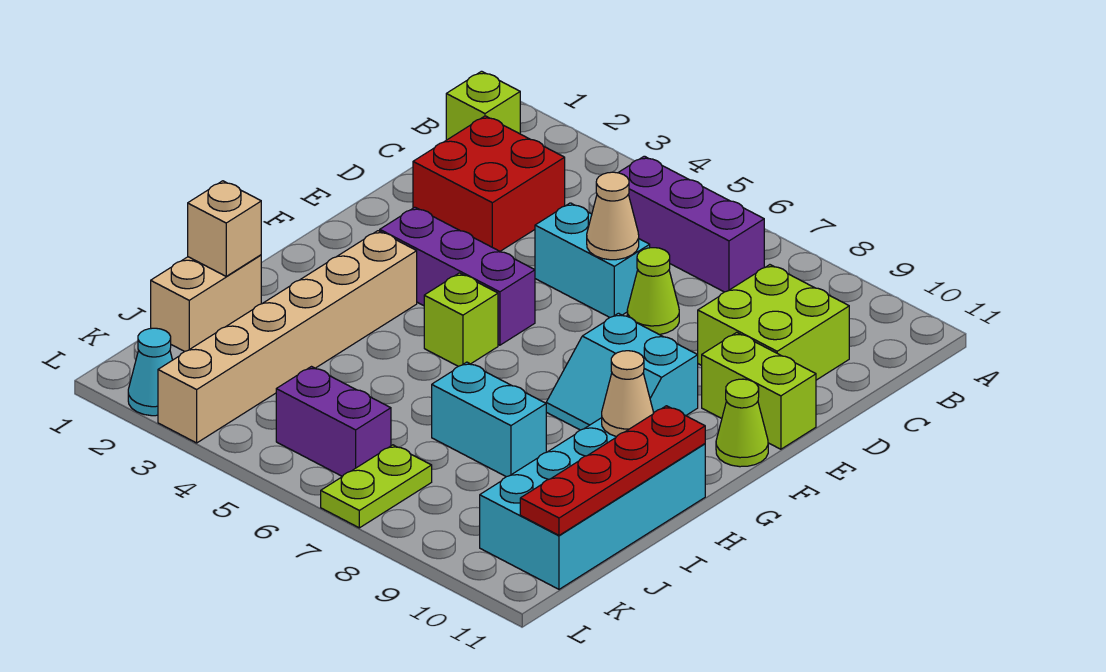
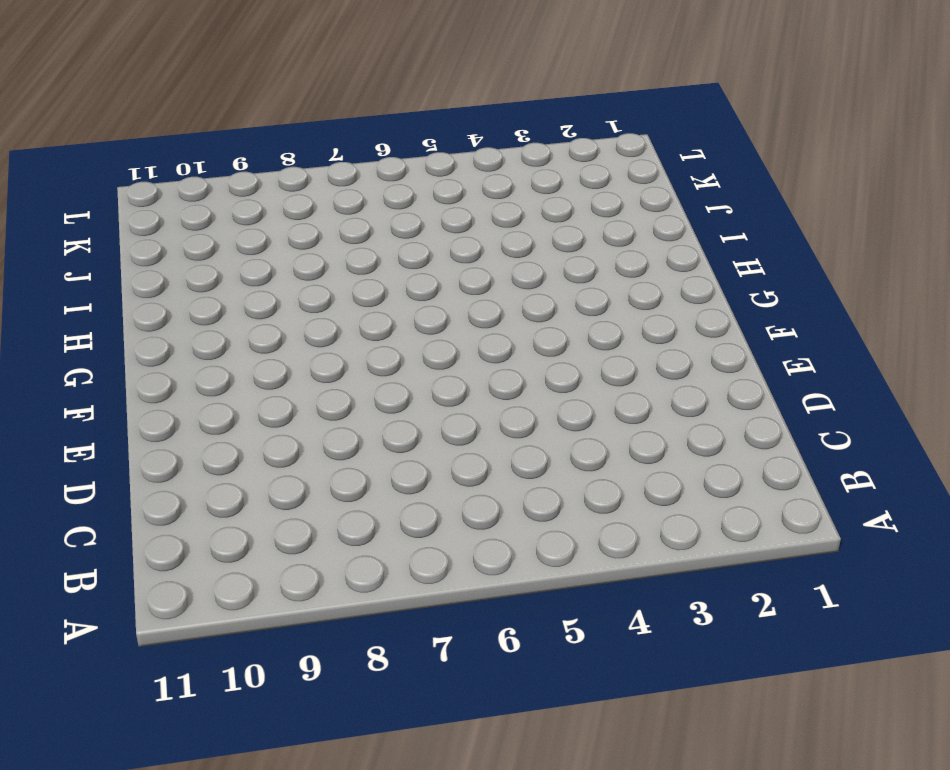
none -> lime brick B1 level 1
none -> purple brick B5:B7 level 1
none -> red brick C2:D3 level 1

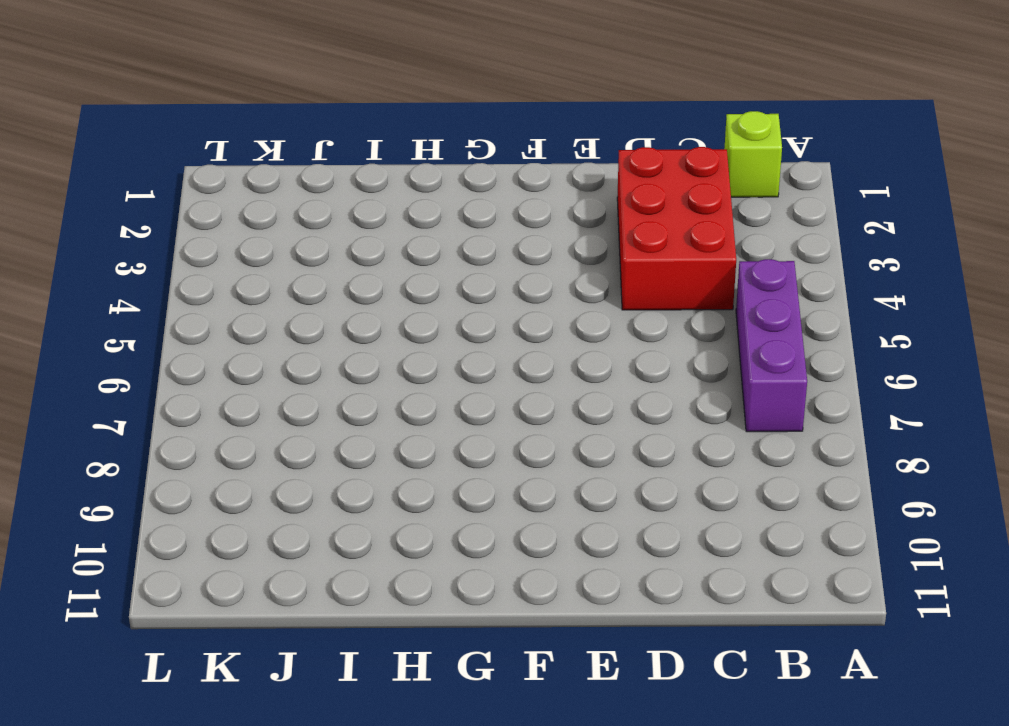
red brick C2:D4 level 1 -> red brick C2:D3 level 1
none -> lime brick C9:D10 level 1
none -> cyan brick D5:D6 level 1
none -> lime cone D7 level 1

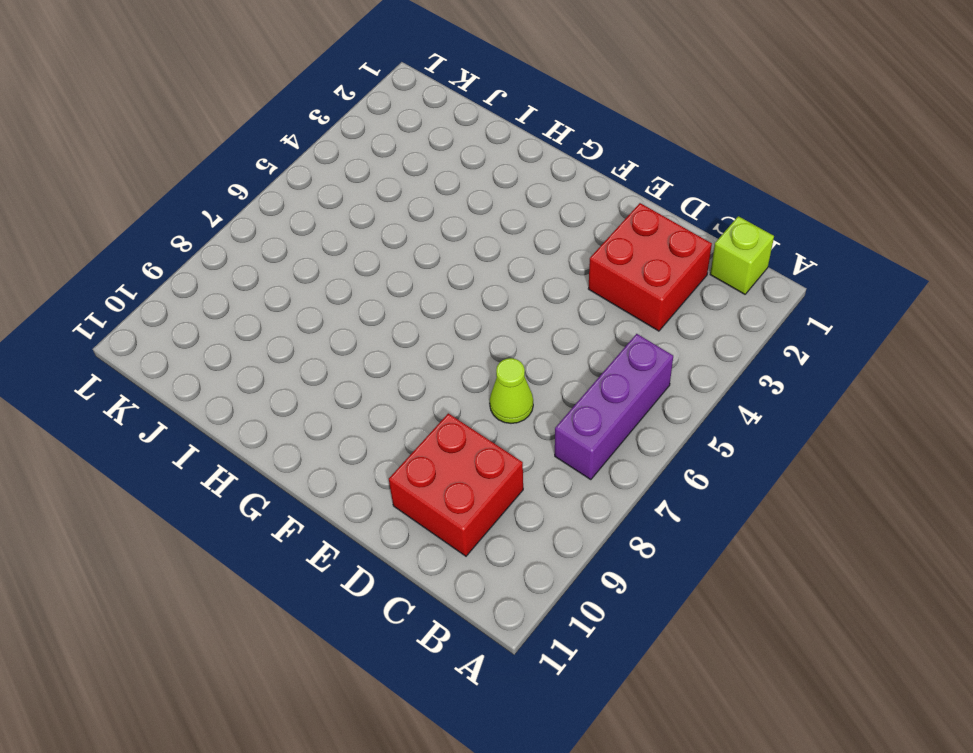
red brick C9:D10 level 1 -> lime brick C9:D10 level 1
none -> cyan brick D5:D6 level 1
none -> lime brick E10:E11 level 1
none -> purple brick F3:F5 level 1

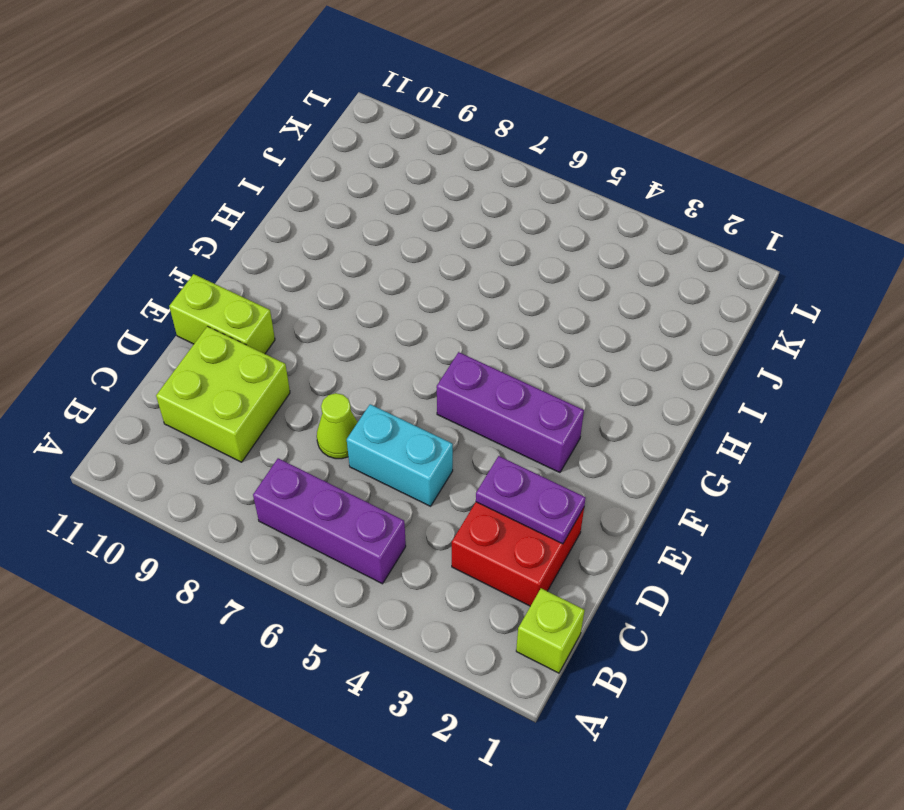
purple plate D2:D3 level 2 -> none
none -> cyan slope F8:G9 level 1 top F
none -> lime cone F11 level 1
none -> tan brick G3:L3 level 1

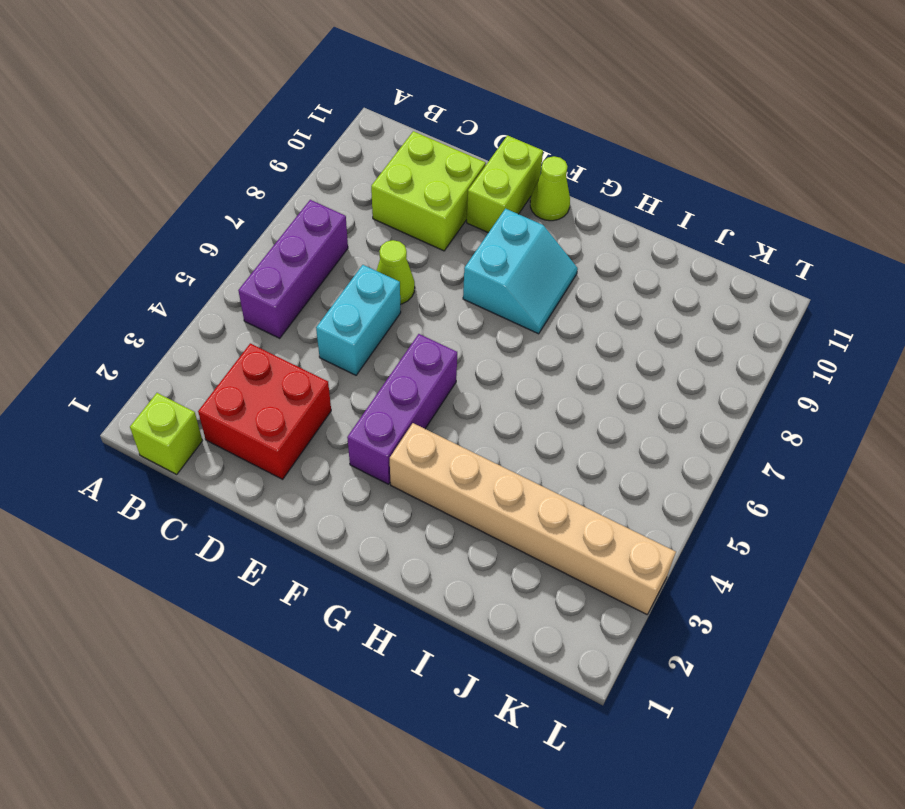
none -> lime brick G5 level 1
none -> cyan brick H10:K11 level 1
none -> tan brick I1:J1 level 1

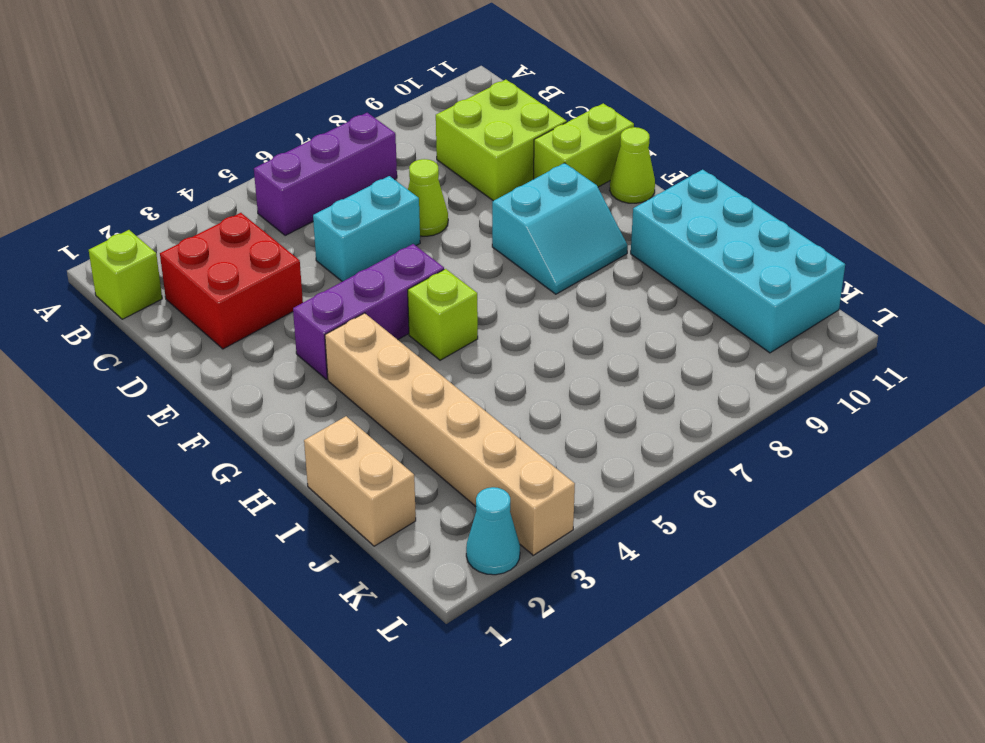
none -> cyan brick I7:I8 level 1
none -> purple brick K5:K6 level 1
none -> lime plate K7:L7 level 1

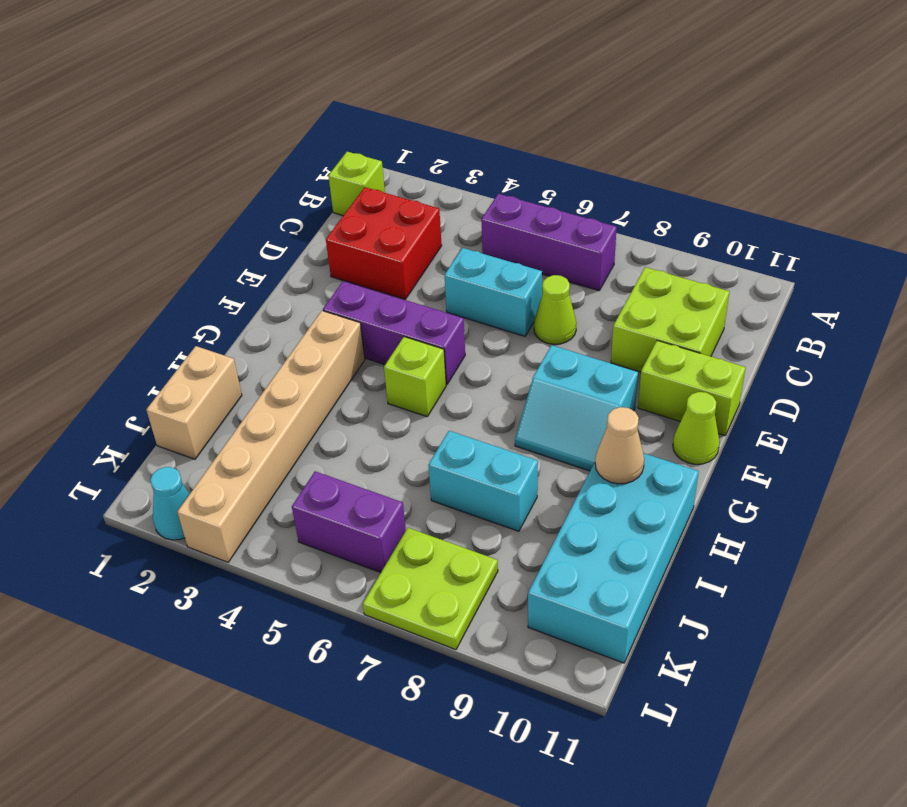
lime plate K7:L8 level 1 -> lime plate K7:L7 level 1
none -> tan cone D6 level 2
none -> red plate H11:K11 level 2
none -> tan brick I1 level 2

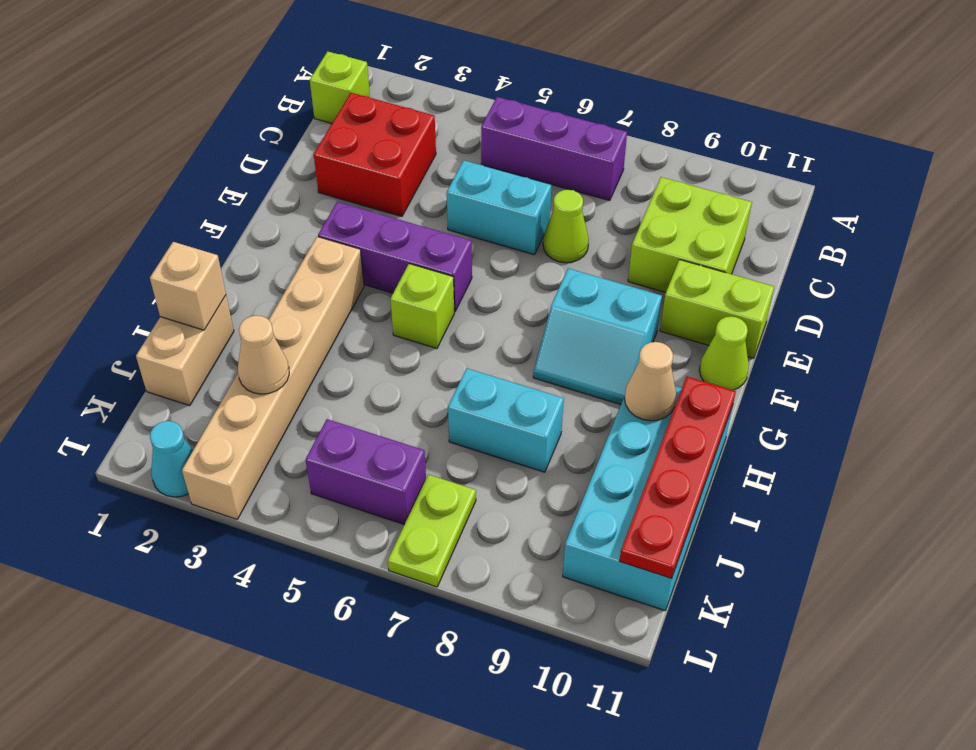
tan cone J3 level 2 -> tan cone D6 level 2

